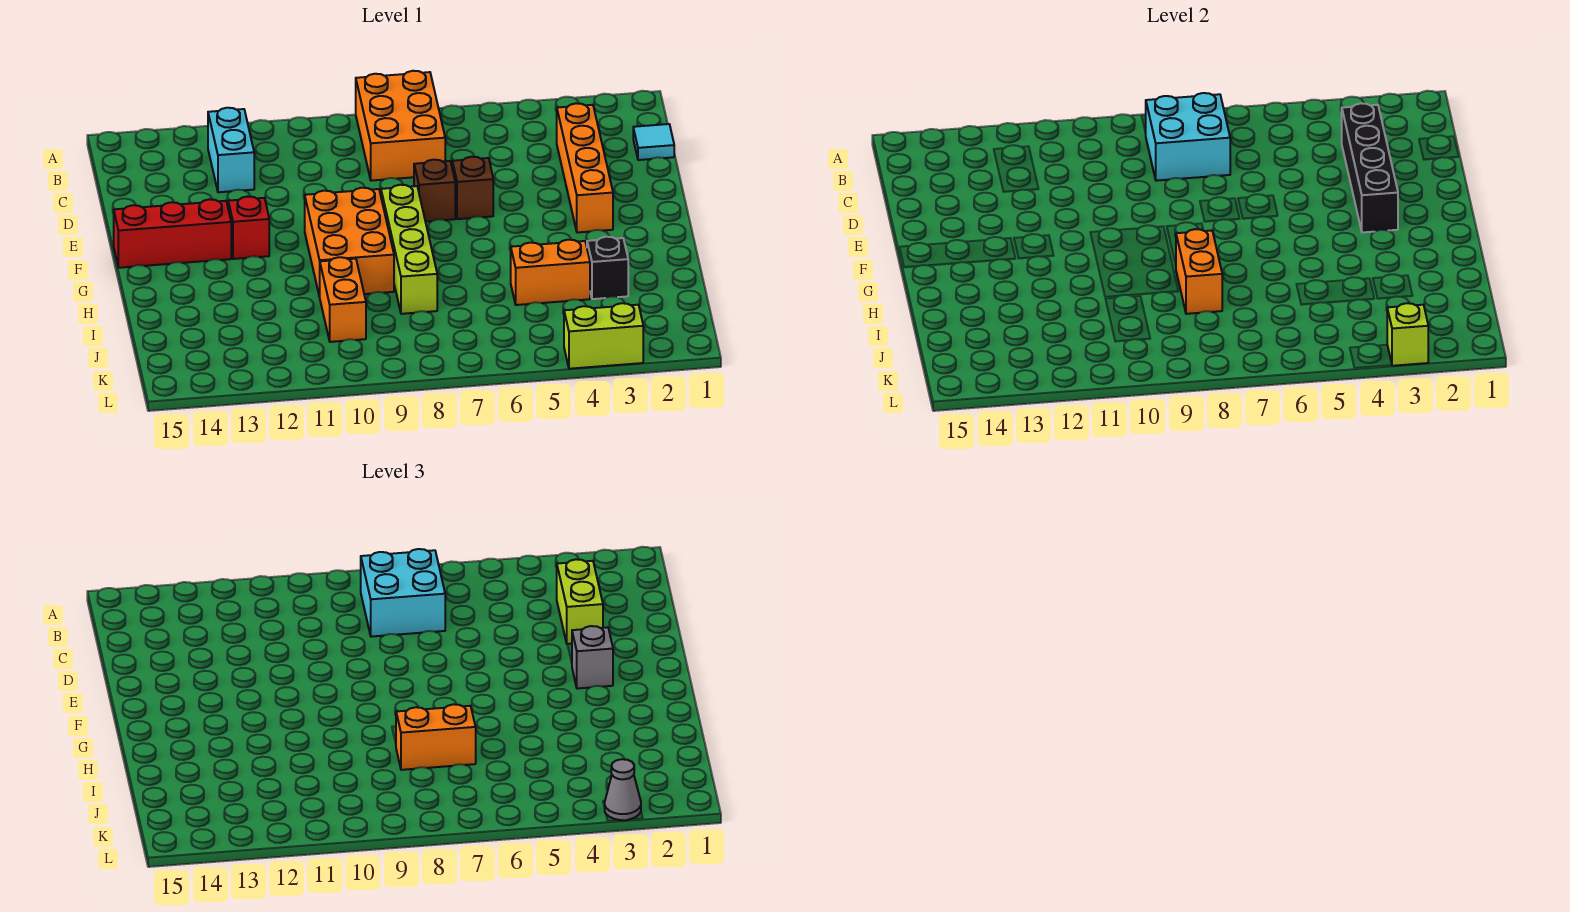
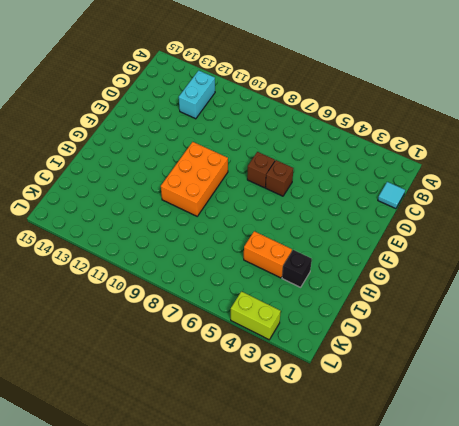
none -> orange brick A7:C8 level 1
none -> orange brick C3:F3 level 1
none -> lime brick F8:I8 level 1

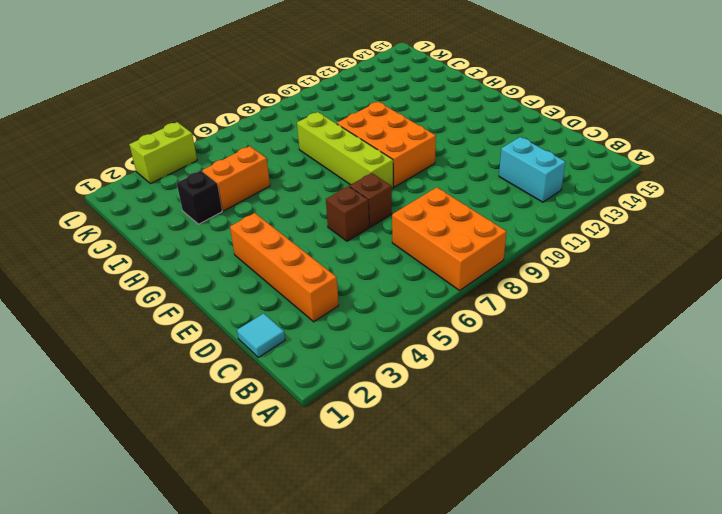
none -> red brick F12 level 1
none -> red brick F13:F15 level 1
none -> orange brick I10:J10 level 1

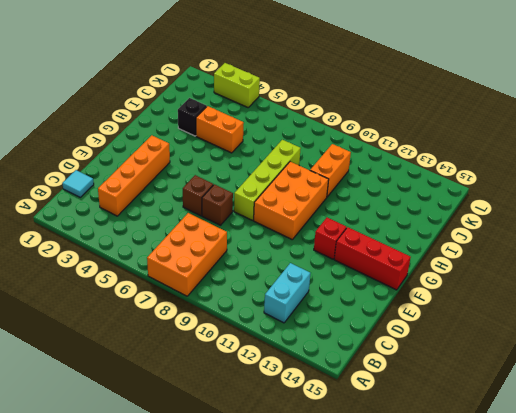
none -> cyan brick B7:C8 level 2
none -> black brick C3:F3 level 2
none -> orange brick H8:I8 level 2

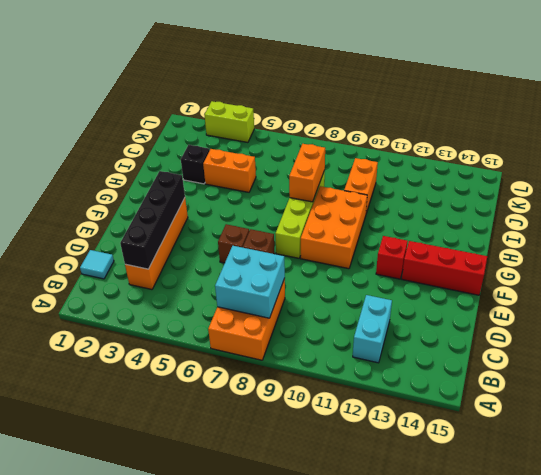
none -> lime brick L3 level 2
none -> cyan brick B7:C8 level 3
none -> lime brick C3:D3 level 3

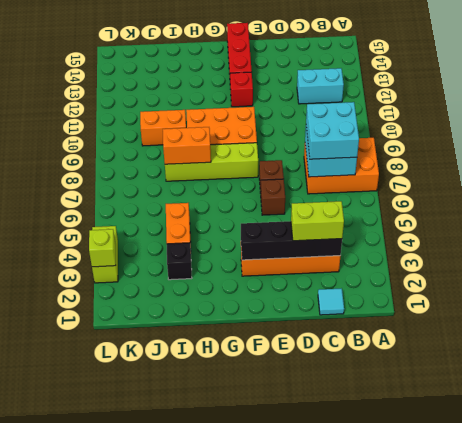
none -> grey brick F3 level 3
none -> orange brick I7:I8 level 3
none -> grey cone L3 level 3

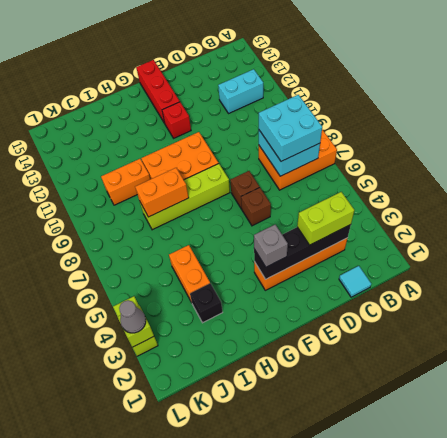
none -> orange brick I7:I8 level 3

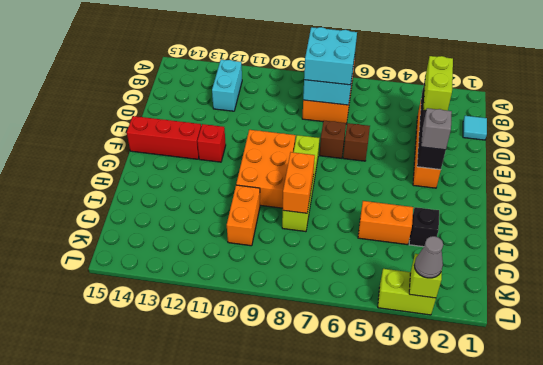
none -> orange brick I7:I8 level 3

